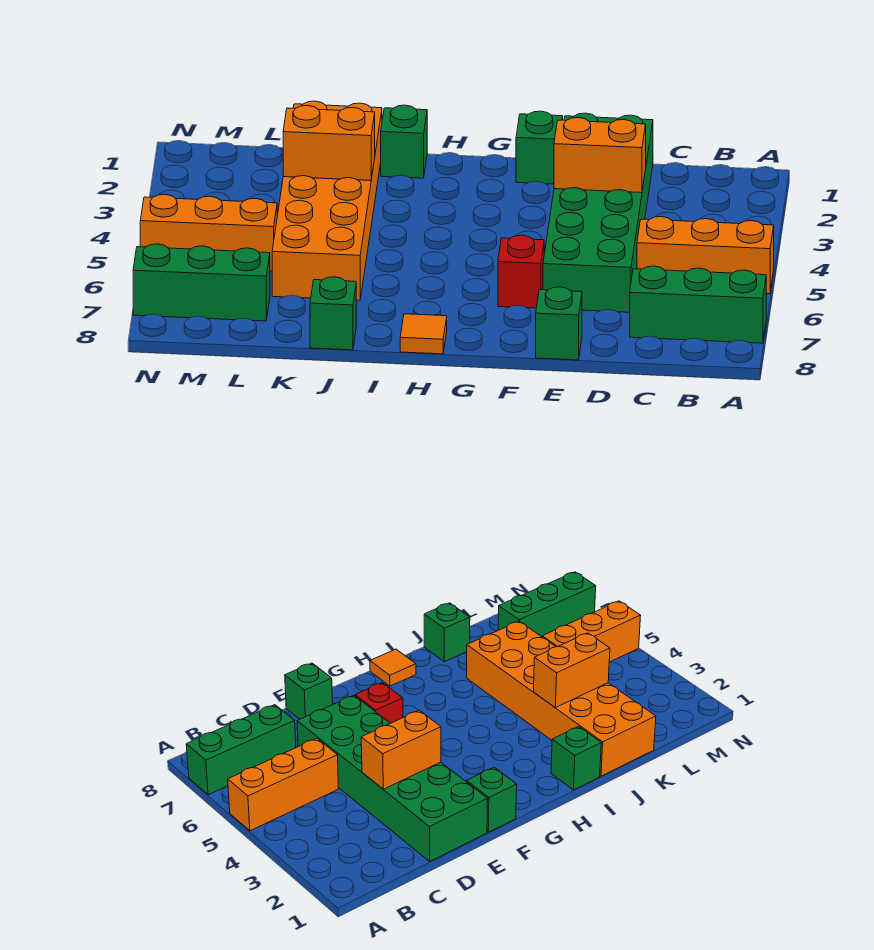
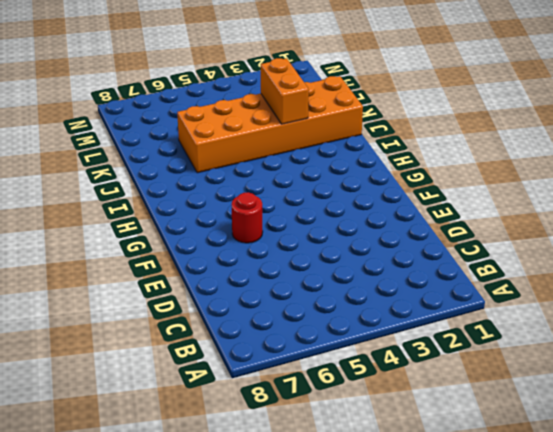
red round brick F6 level 1 -> red brick F6 level 1
none -> orange brick A5:C5 level 1
none -> green brick A7:C7 level 1
none -> green brick D1:E6 level 1

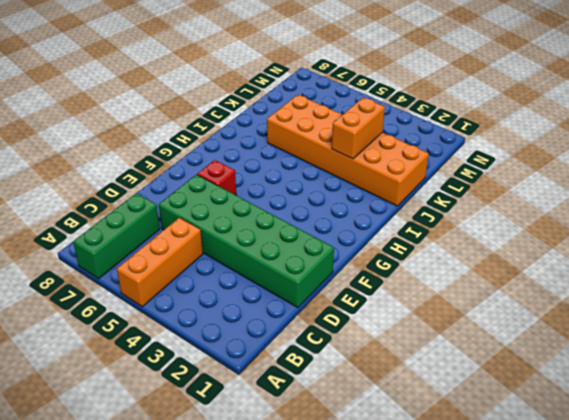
none -> green brick E8 level 1
none -> green brick F1 level 1
none -> orange tile H8 level 1

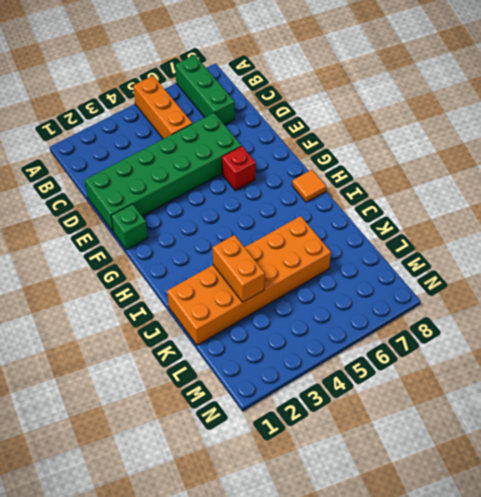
none -> green brick E8 level 1
none -> green brick I1 level 1
none -> green brick J8 level 1

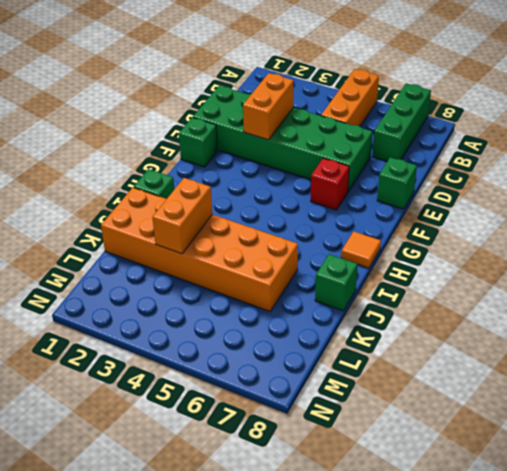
none -> orange brick L5:N5 level 1
none -> green brick L7:N7 level 1

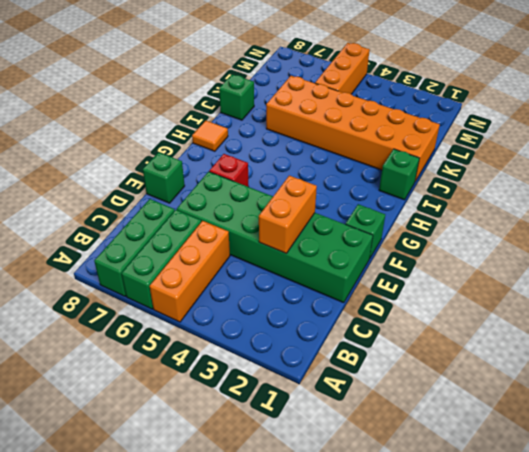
green brick A6:C6 level 1 -> green brick L7:N7 level 1
none -> orange brick J3:K3 level 2

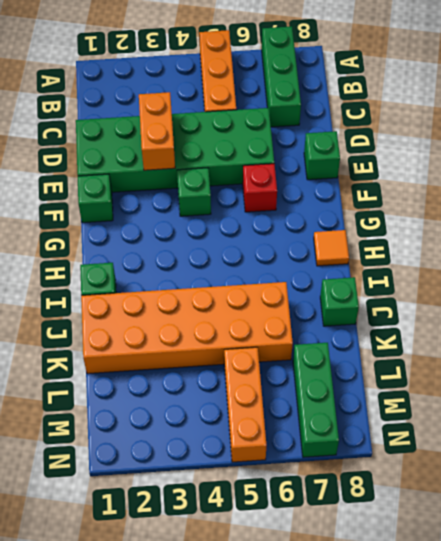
green brick F4 level 1 -> none
none -> orange brick J3:K3 level 2

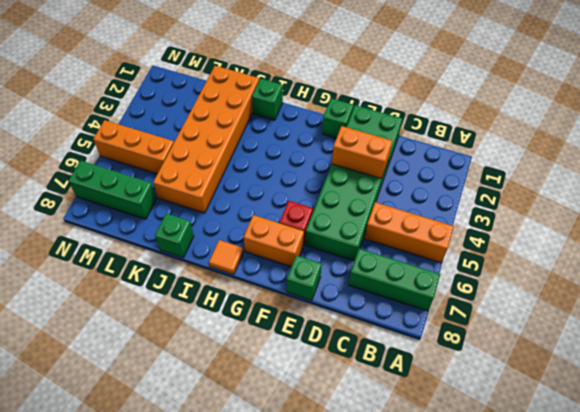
orange brick F7:G7 level 1 -> orange brick J3:K3 level 2

